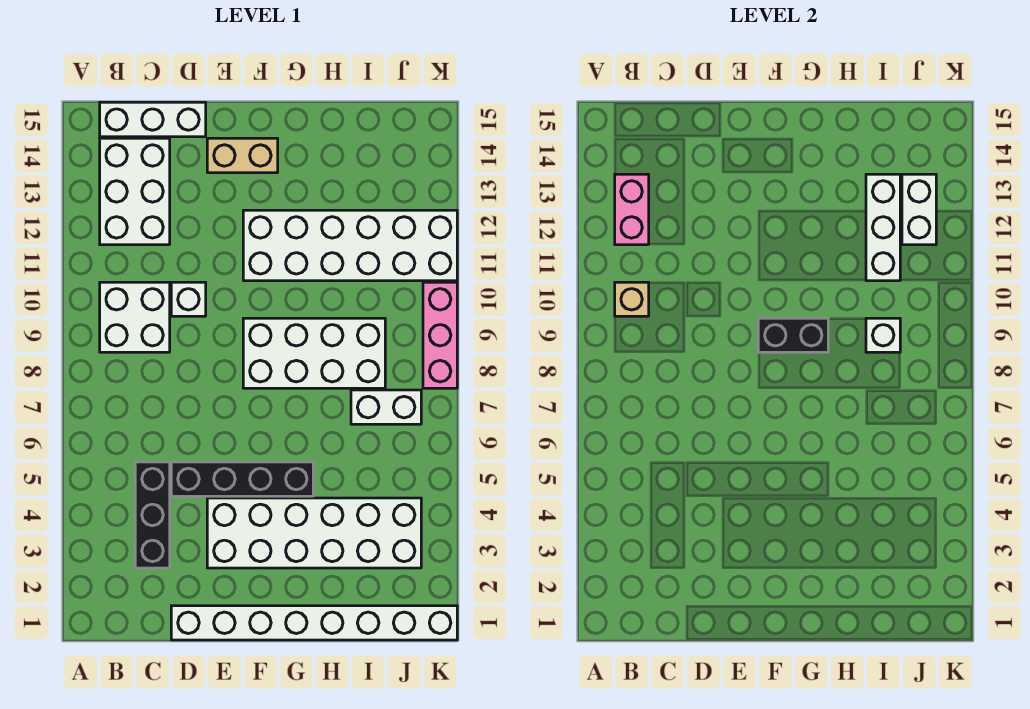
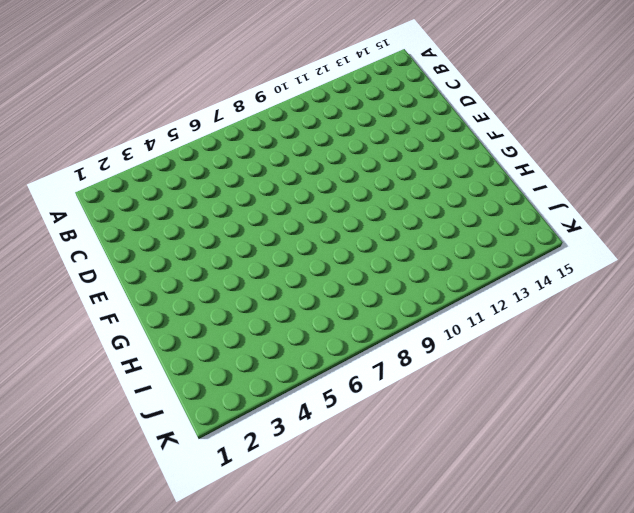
none -> white brick B9:C10 level 1
none -> white brick B12:C14 level 1
none -> white brick B15:D15 level 1

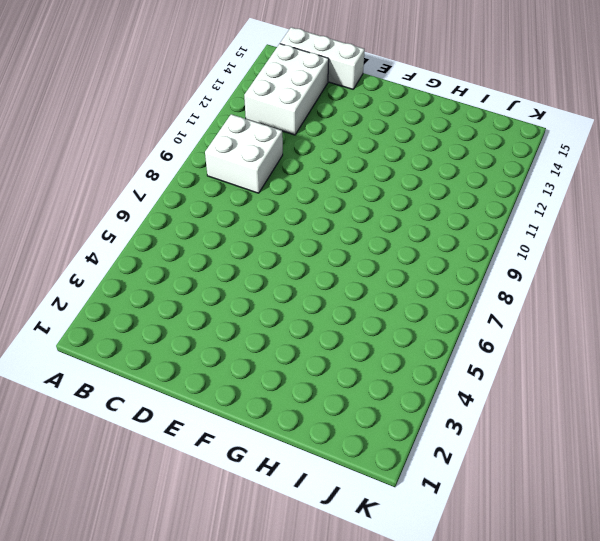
none -> black brick C3:C5 level 1
none -> white brick D1:K1 level 1
none -> black brick D5:G5 level 1

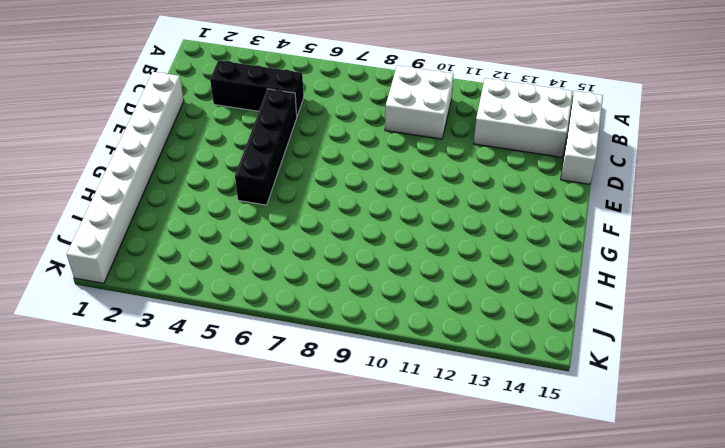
none -> white brick D10 level 1
none -> white brick E3:J4 level 1
none -> tan brick E14:F14 level 1

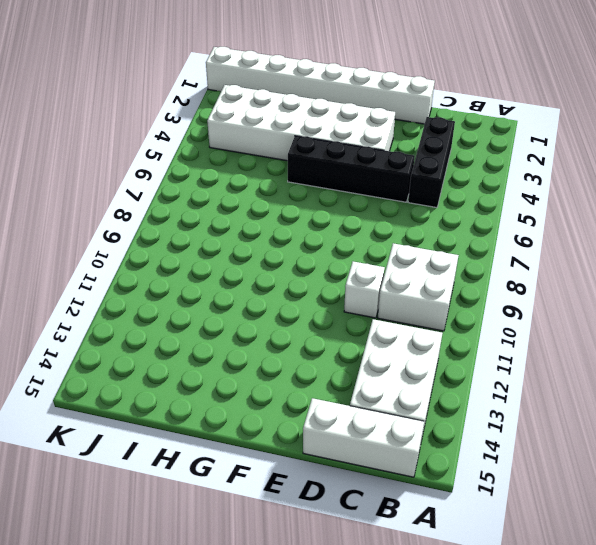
none -> tan brick E14:F14 level 1
none -> white brick F8:I9 level 1
none -> white brick F11:K12 level 1

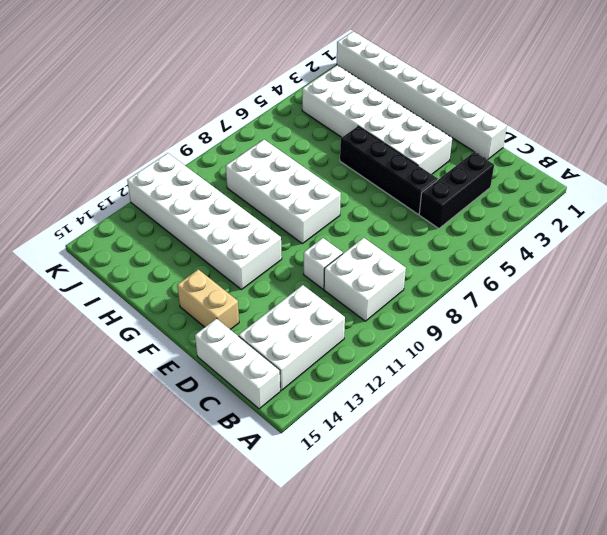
none -> white brick I7:J7 level 1
none -> pink brick K8:K10 level 1
none -> tan brick B10 level 2

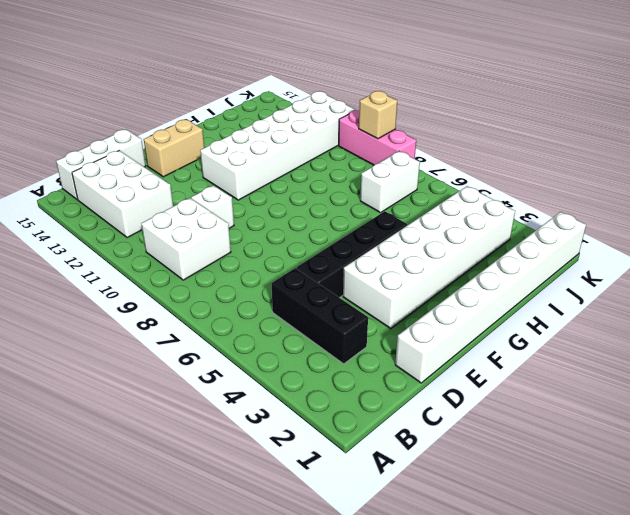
tan brick K9 level 2 -> tan brick B10 level 2
none -> white brick F8:I9 level 1
none -> pink brick B12:B13 level 2
none -> black brick F9:G9 level 2

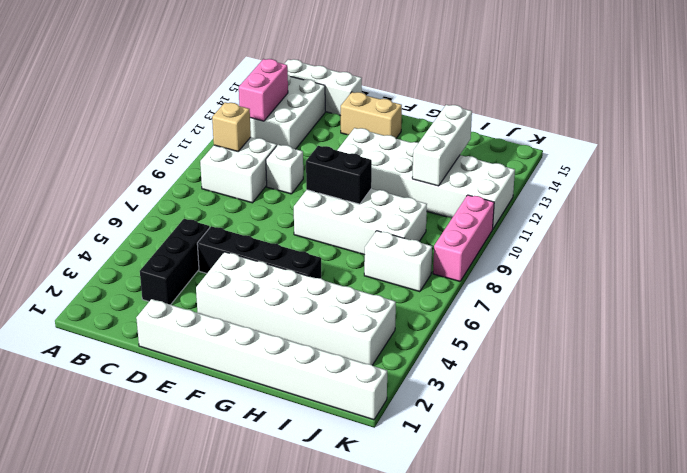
none -> white brick I9 level 2
none -> white brick J12:J13 level 2

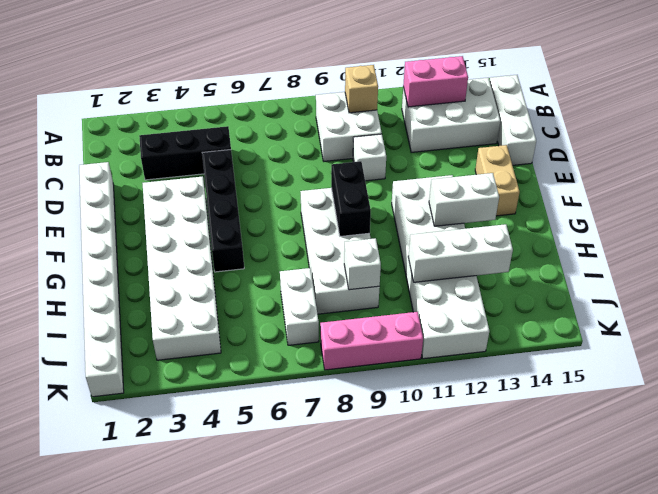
white brick G12:G13 level 2 -> white brick J12:J13 level 2

